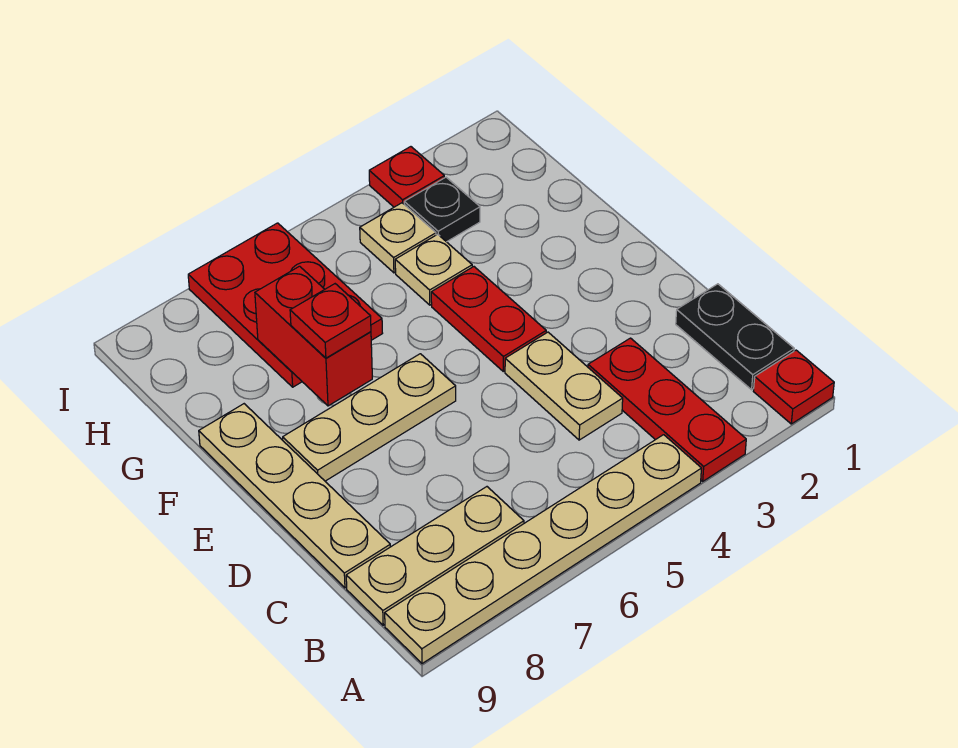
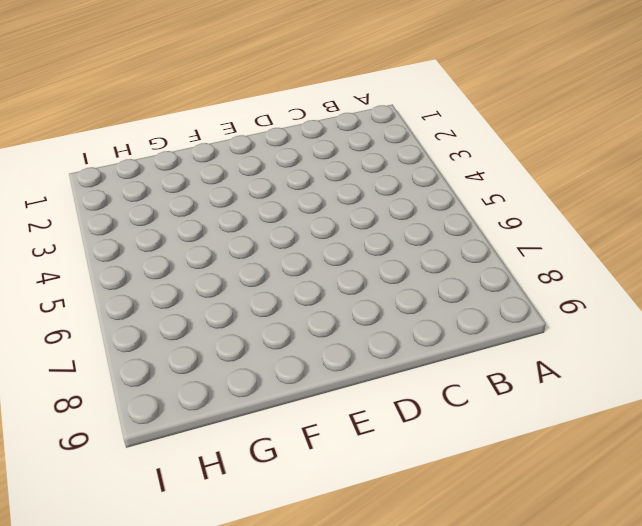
none -> red plate A1 level 1
none -> red plate A3:C3 level 1
none -> tan plate A4:A9 level 1

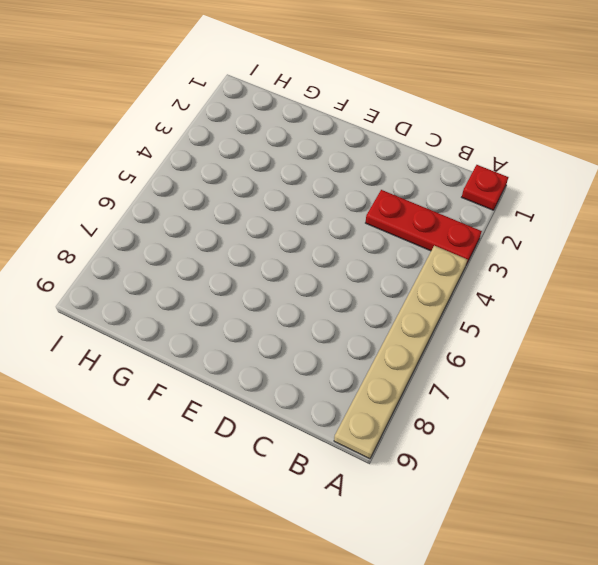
none -> black plate B1:C1 level 1
none -> tan plate B7:B9 level 1
none -> tan plate C4:D4 level 1

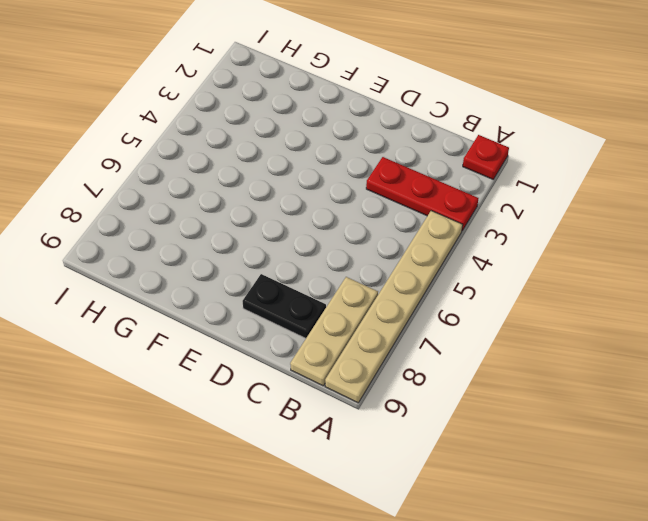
black plate C8:D8 level 1 -> black plate B1:C1 level 1
none -> tan plate C4:D4 level 1
none -> tan plate C9:F9 level 1
none -> red plate E4:F4 level 1

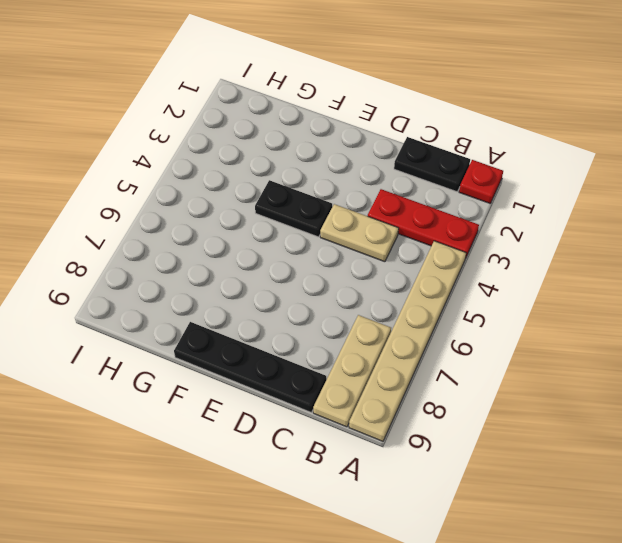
black plate C9:F9 level 1 -> tan plate C9:F9 level 1
black plate E4:F4 level 1 -> red plate E4:F4 level 1
none -> tan plate E6:E8 level 1
none -> tan plate G4 level 1
none -> red plate G6:I7 level 1

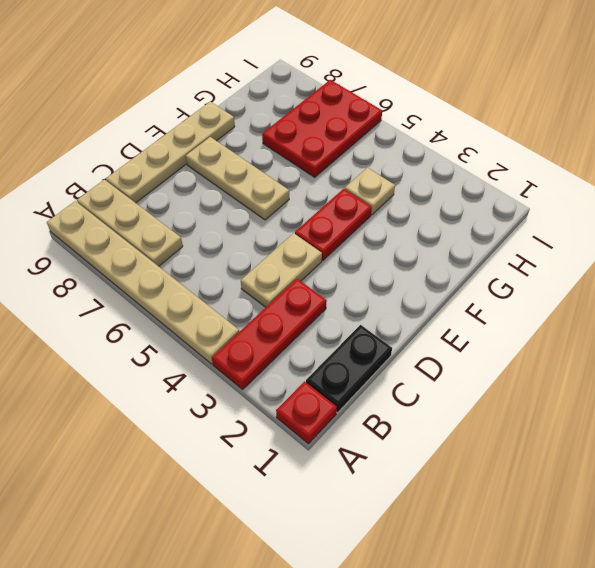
none -> black plate H3 level 1
none -> tan plate H4 level 1
none -> red plate I3 level 1

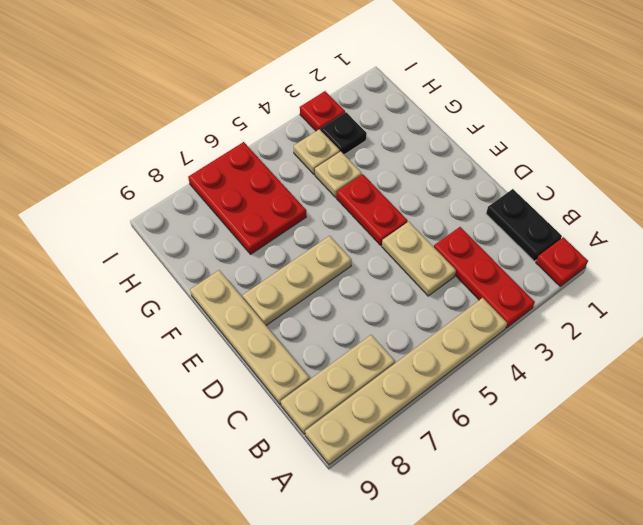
none -> red brick F7:G7 level 2
none -> red plate F7 level 3

